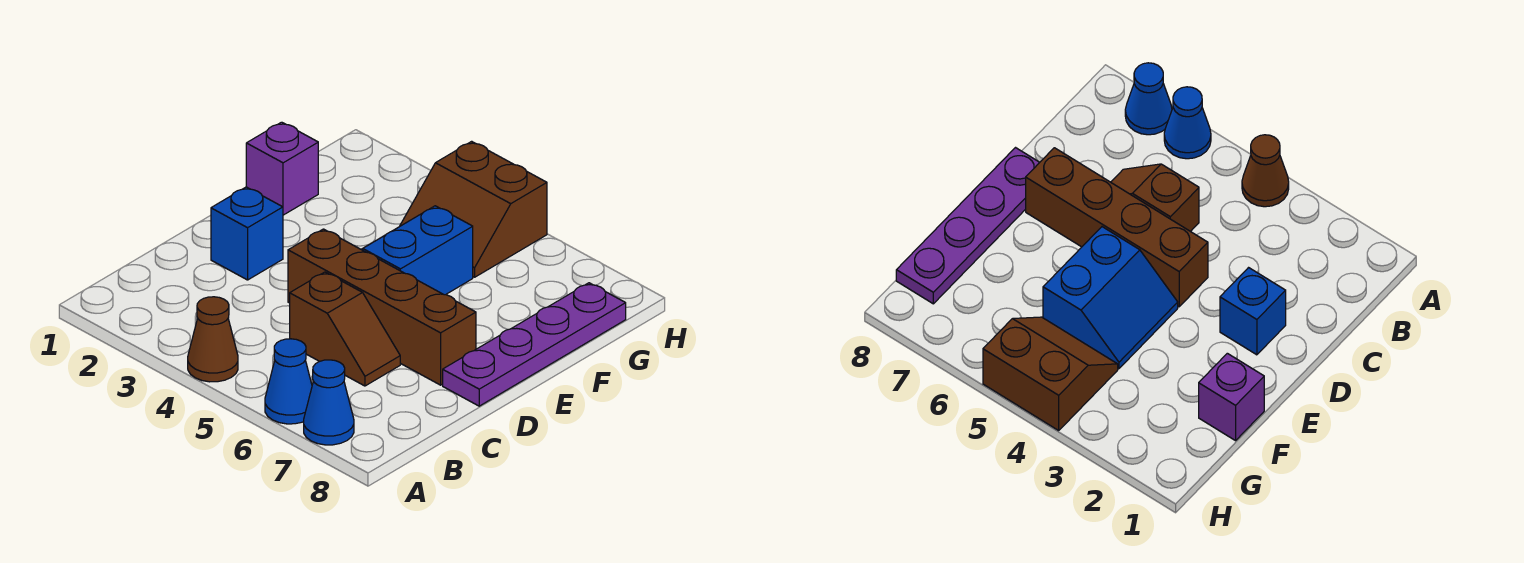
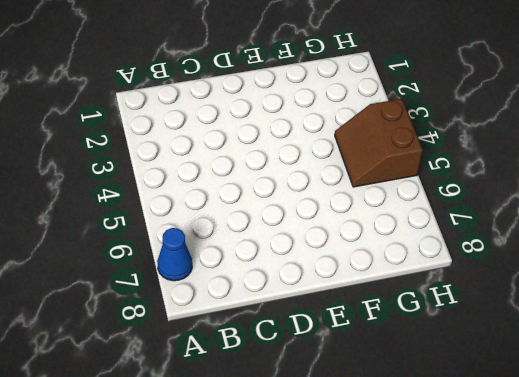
none -> brown cone A4 level 1
none -> blue cone A6 level 1

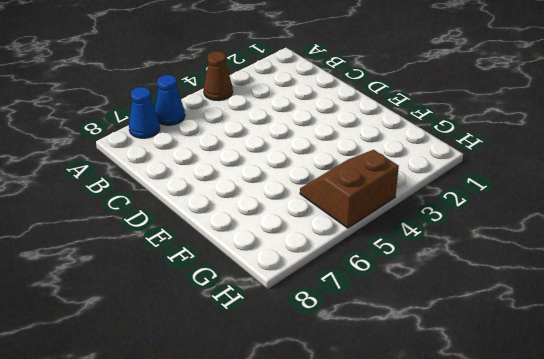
none -> brown slope C5:C6 level 1 top 5
none -> blue brick D2 level 1

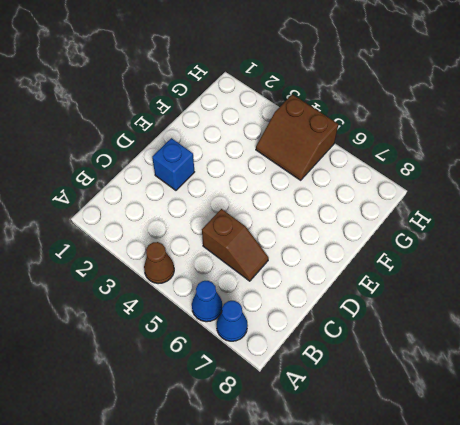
none -> brown brick D4:D7 level 1
none -> purple plate D8:G8 level 1

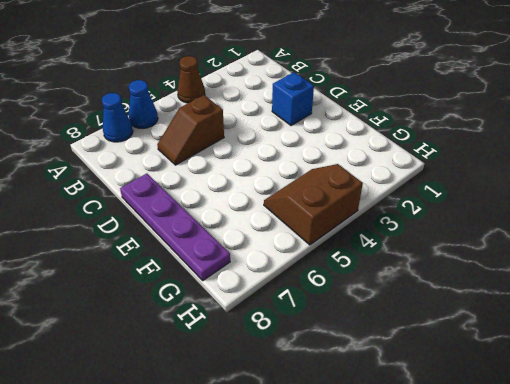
none -> brown brick D4:D7 level 1
none -> blue slope E4:F5 level 1 top 5

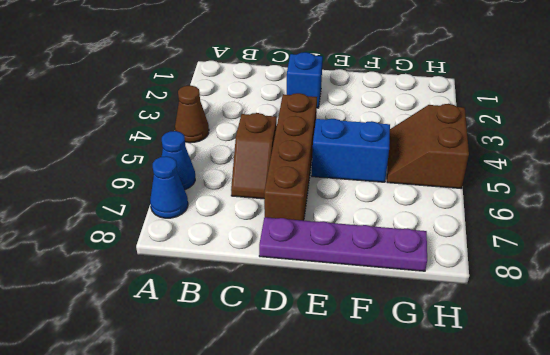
none -> purple brick F1 level 1

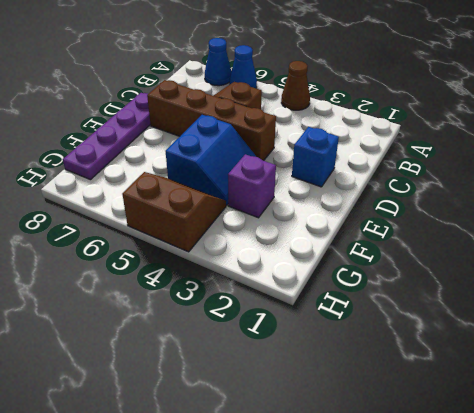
purple brick F3 level 1 -> purple brick F1 level 1

